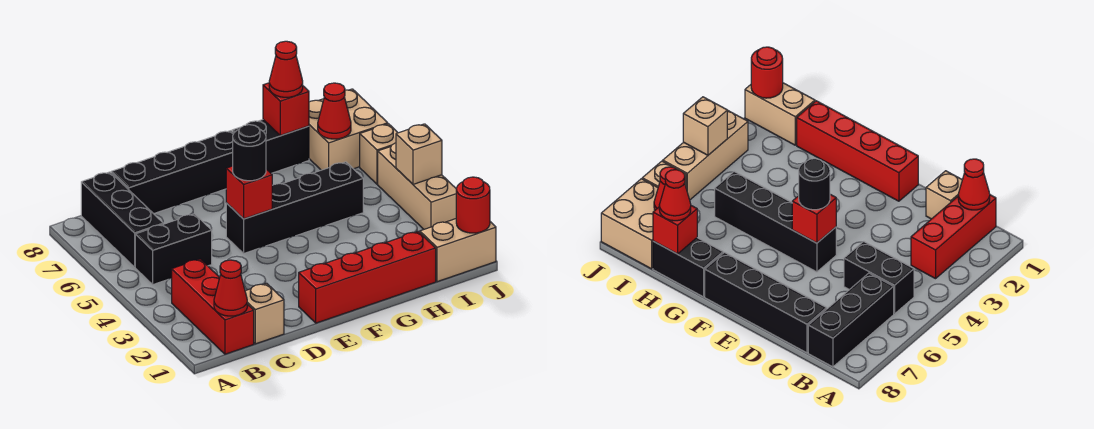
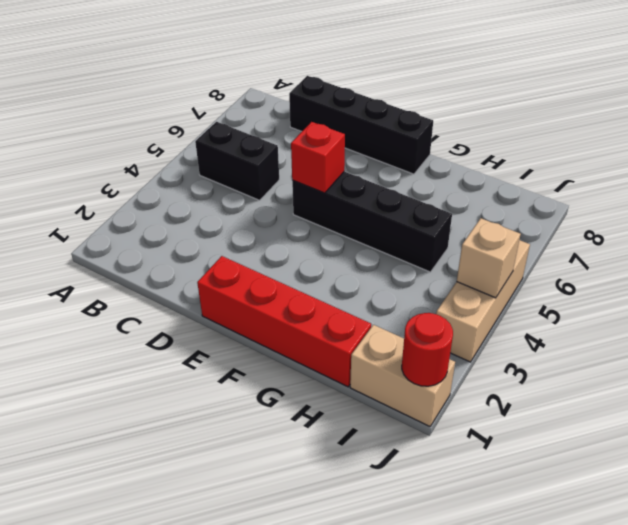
none -> red brick B1:B3 level 1
none -> black brick B6:B8 level 1
none -> tan brick C1 level 1

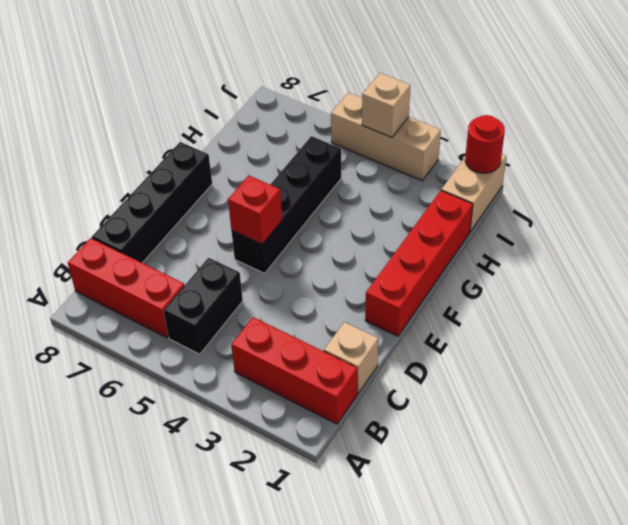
red brick B6:B8 level 1 -> black brick B6:B8 level 1
none -> black brick G8:H8 level 1
none -> tan brick I7:J8 level 1
none -> tan brick J6 level 1

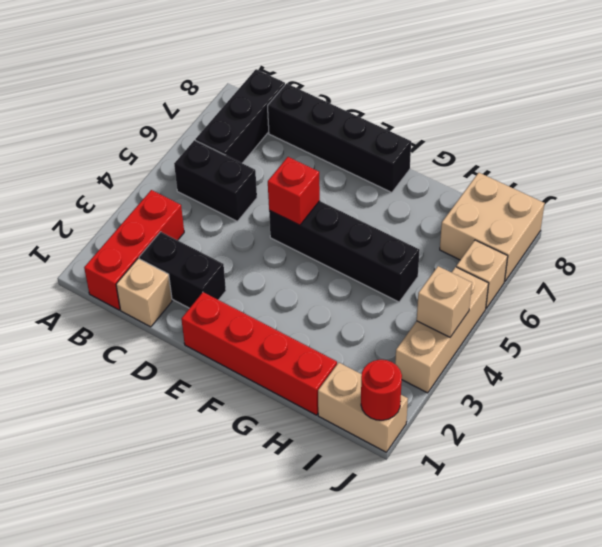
black brick C2:D2 level 1 -> black brick G8:H8 level 1
none -> red cone B1 level 2
none -> red brick H8 level 2
none -> red cone I7 level 2

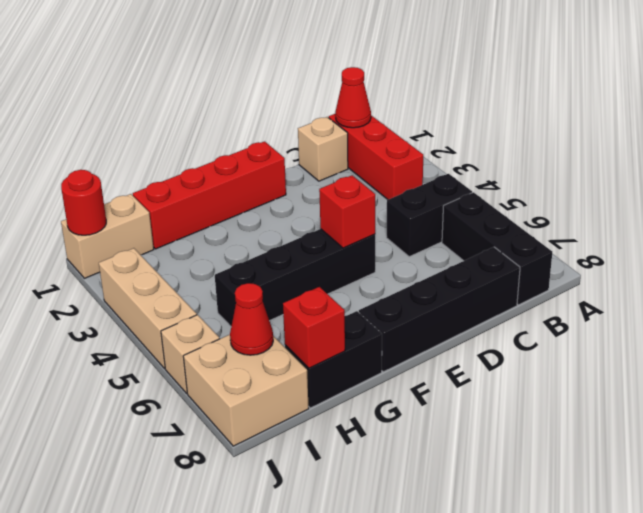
none -> tan brick J4 level 2
none -> black round brick E5 level 3
none -> red cone H8 level 3

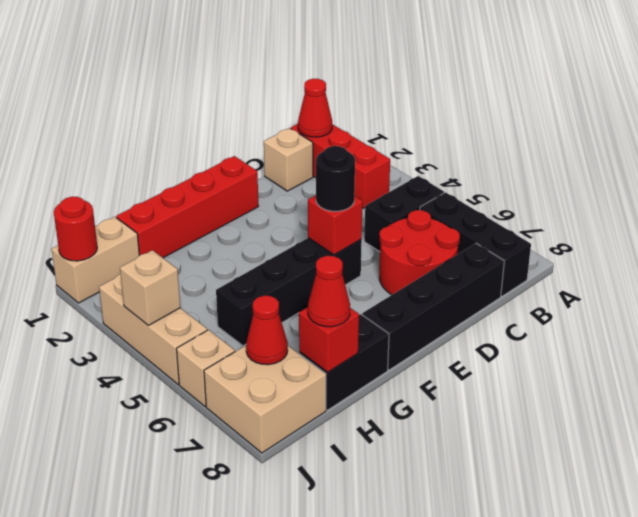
red round brick C6:D7 level 1 -> none

